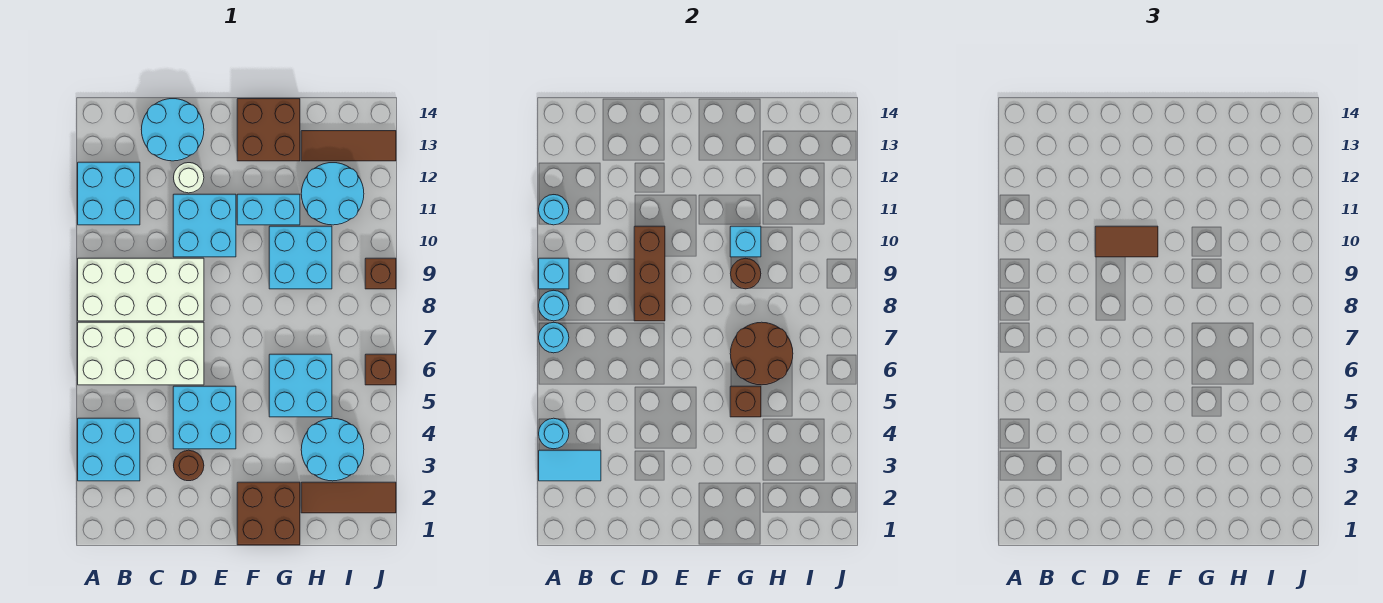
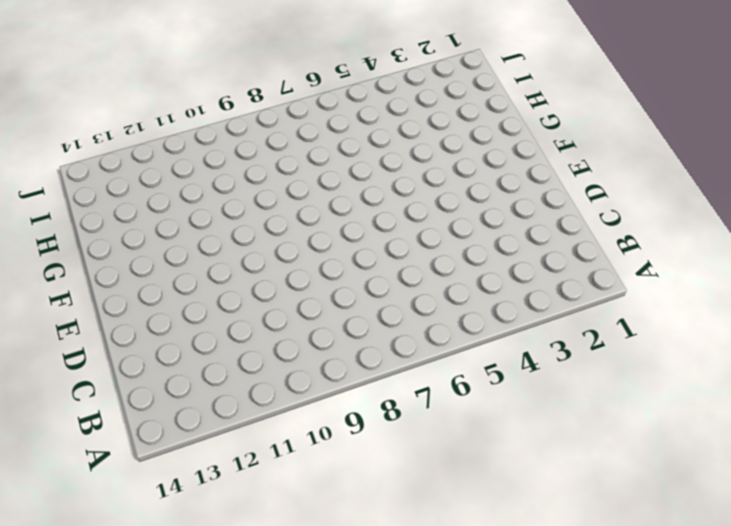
none -> cyan brick A3:B4 level 1
none -> white brick A6:D7 level 1
none -> white brick A8:D9 level 1
none -> cyan brick A11:B12 level 1

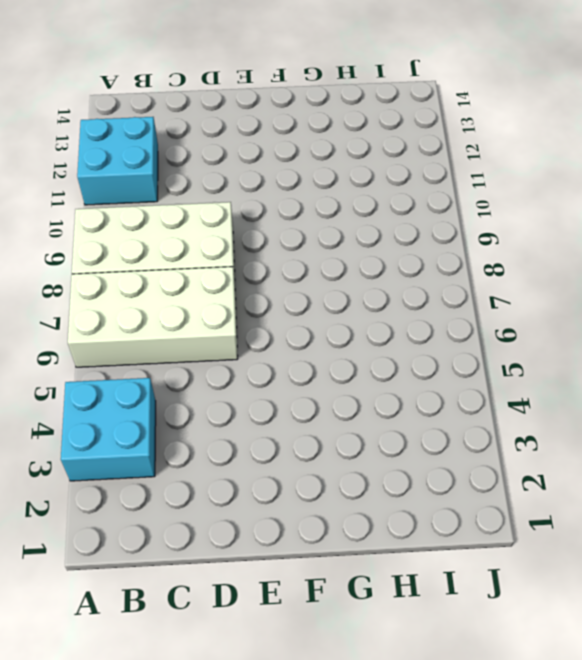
none -> cyan round brick C13:D14 level 1
none -> brown round brick D3 level 1
none -> cyan brick D4:E5 level 1
none -> cyan brick D10:E11 level 1

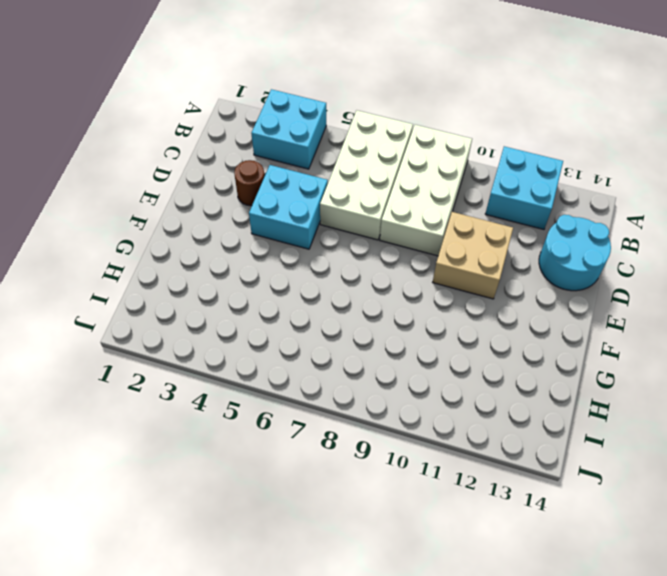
tan brick D10:E11 level 1 -> cyan brick D10:E11 level 1
none -> white round brick D12 level 1
none -> brown brick F1:G2 level 1
none -> cyan brick F11:G11 level 1
none -> brown brick F13:G14 level 1

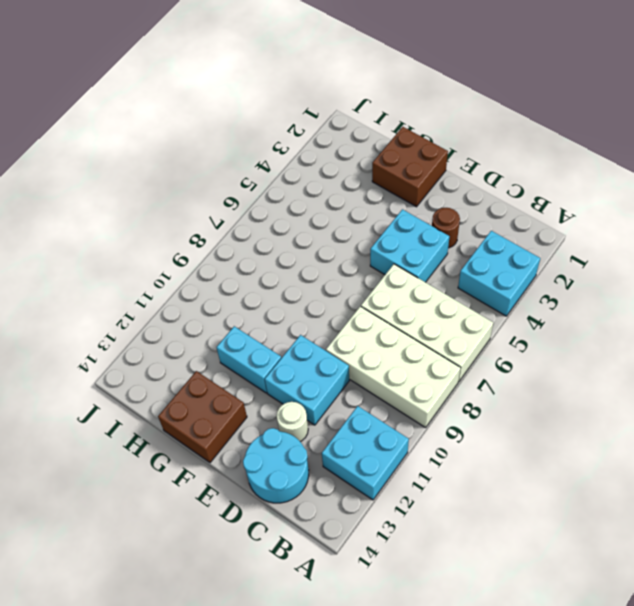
none -> cyan brick G5:H6 level 1
none -> cyan brick G9:H10 level 1
none -> brown tile H2:J2 level 1
none -> cyan round brick H3:I4 level 1

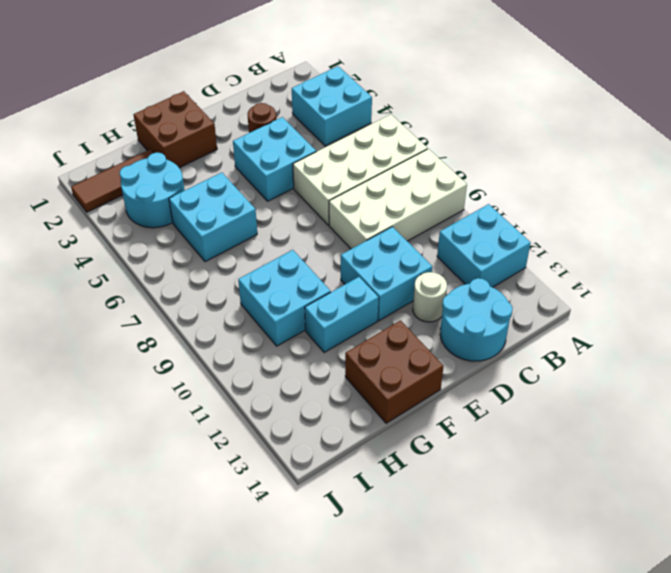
none -> cyan round brick H11:I12 level 1
none -> brown tile H13:J13 level 1
none -> brown brick J6 level 1
none -> brown brick J9 level 1

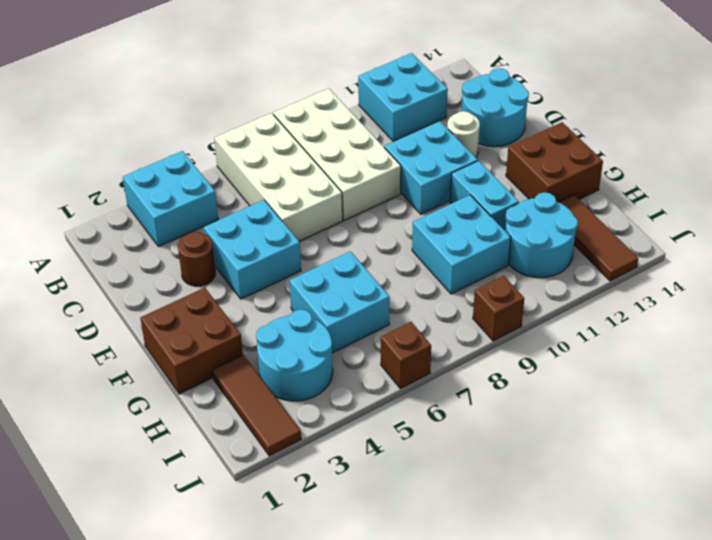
none -> cyan tile A3:B3 level 2
none -> cyan round brick A4 level 2
none -> cyan round brick A7 level 2
none -> cyan round brick A8 level 2

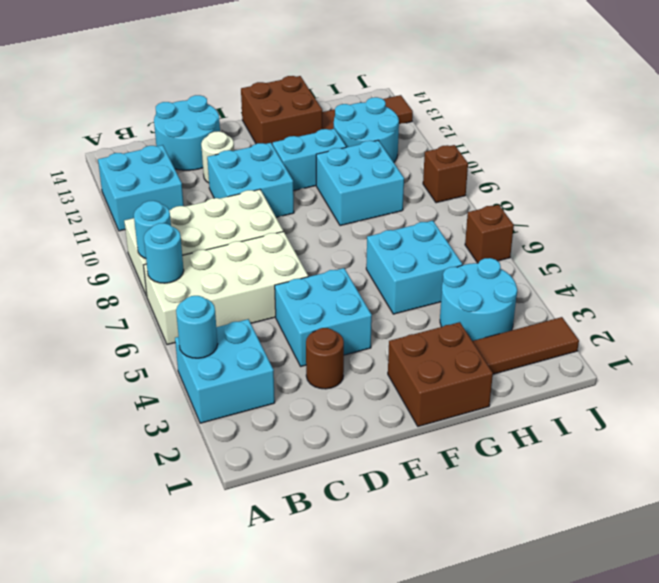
none -> cyan tile A3:B3 level 2
none -> cyan brick A9 level 2
none -> cyan round brick A11 level 2
none -> brown brick D8:D10 level 2

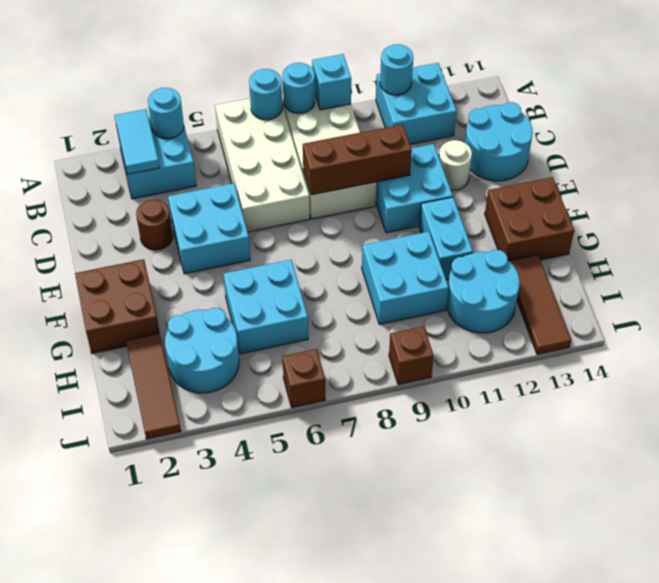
none -> brown brick G5 level 2
none -> brown round brick G6:H7 level 2
none -> brown round brick G9 level 2
none -> cyan brick G10 level 2

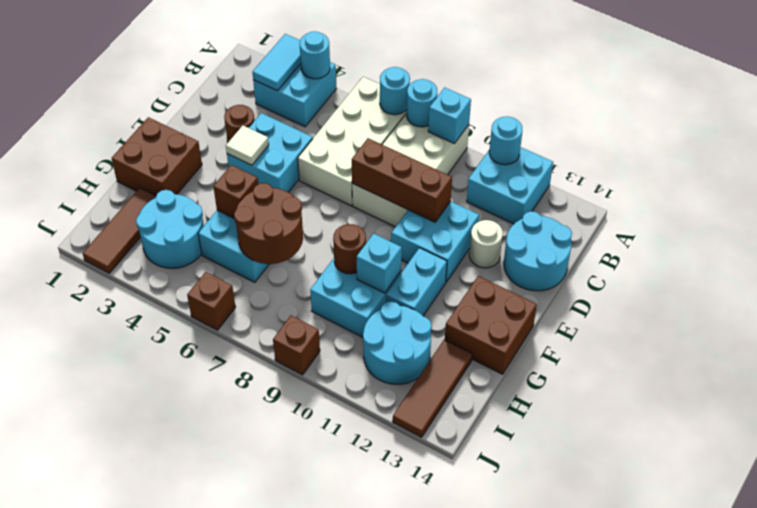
white tile E4 level 2 -> none
none -> brown tile D10:E10 level 3

